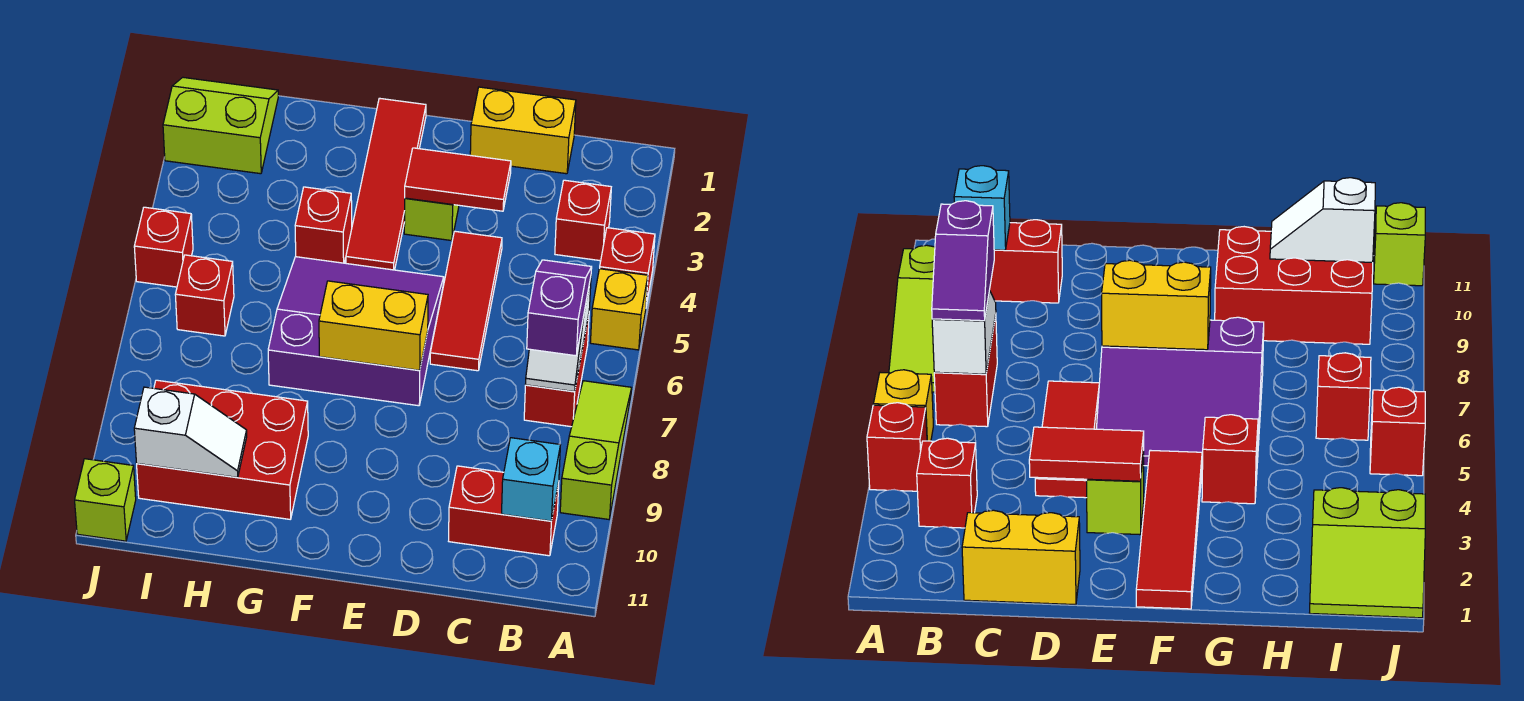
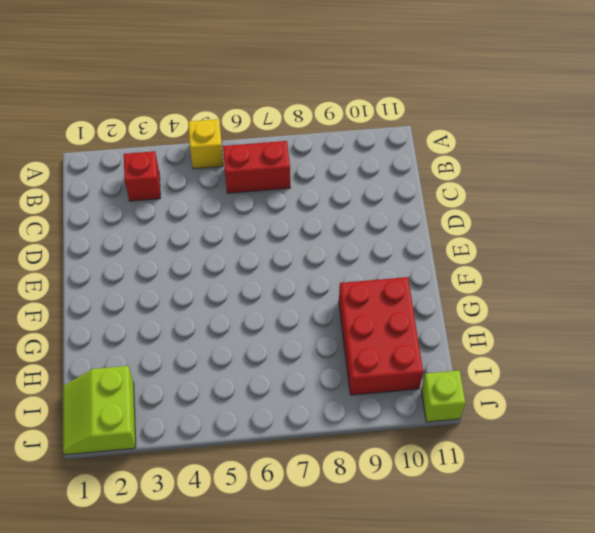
none -> red brick A4 level 1
none -> lime slope A7:A9 level 1 top 9
none -> red brick B10:C10 level 1

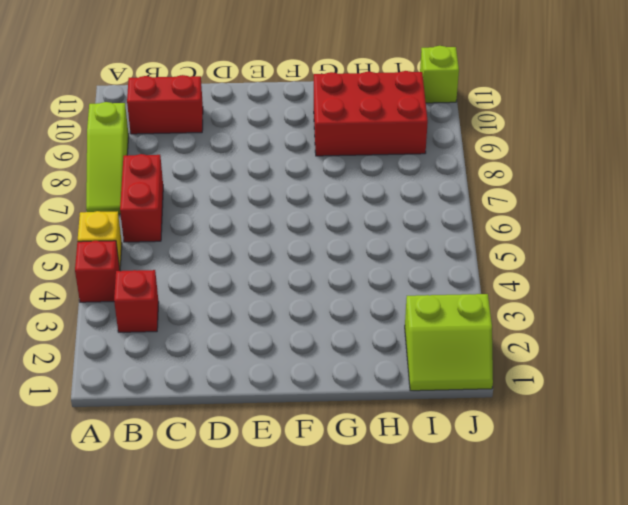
none -> yellow brick C1:D1 level 1
none -> red tile D4:D6 level 1
none -> lime brick E3 level 1

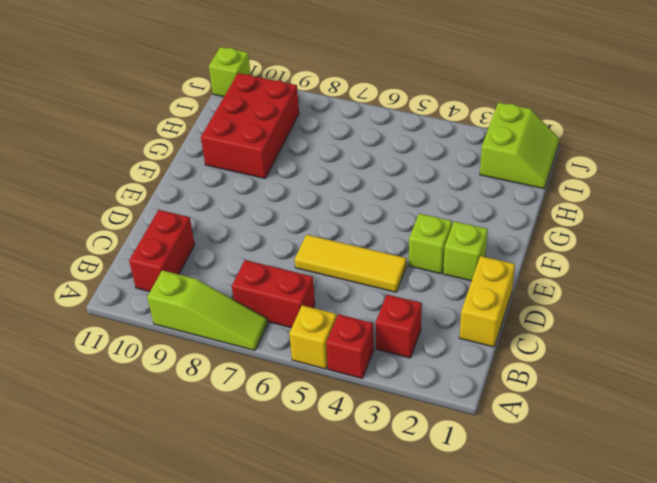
yellow tile D4:D6 level 1 -> red tile D4:D6 level 1
lime brick E2 level 1 -> none
none -> purple slope E5:G7 level 1 top 7
none -> red tile F1:F4 level 1
none -> red brick G4 level 1

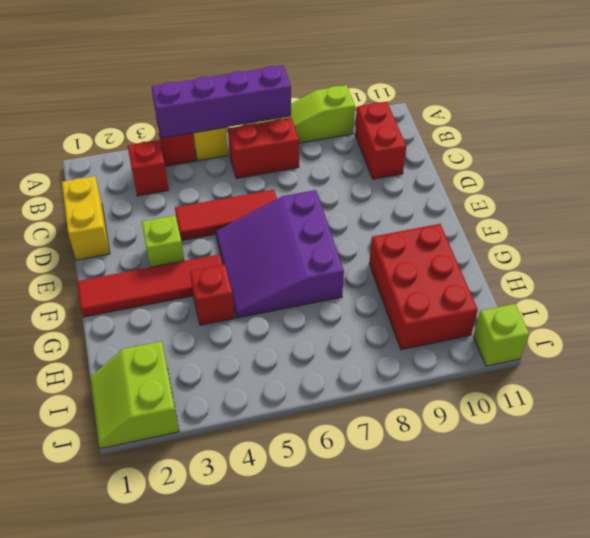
purple brick A4:A7 level 2 -> none
none -> red brick I6 level 1
none -> red brick J5 level 1
none -> white slope B6:B7 level 2 top 6

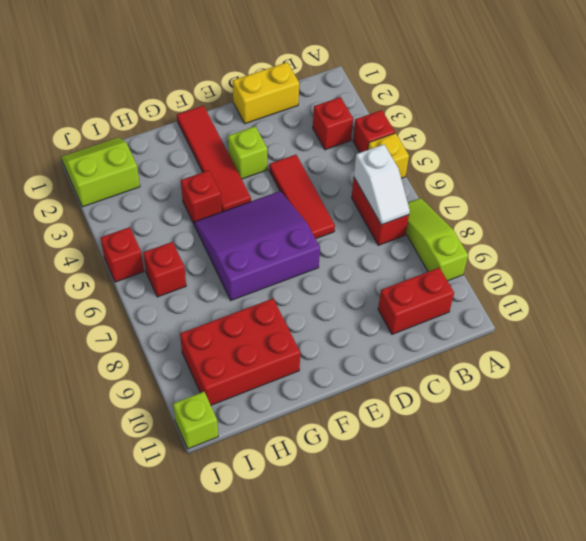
none -> cyan brick B10 level 2
none -> red tile D3:E3 level 2
none -> yellow brick E7:F7 level 2

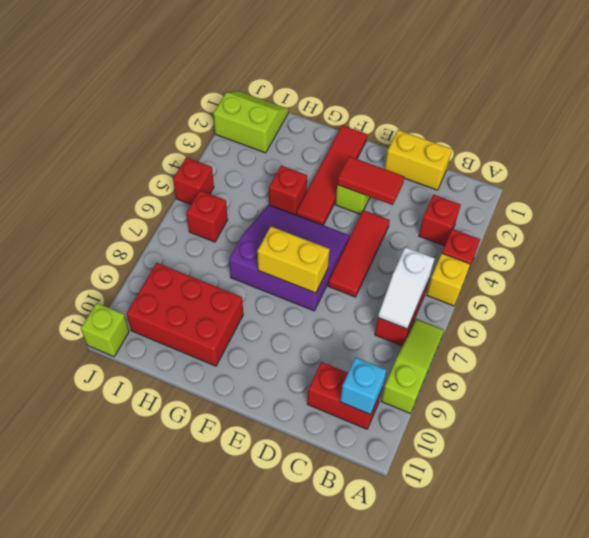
none -> white slope H10:I10 level 2 top I
none -> purple slope B6:B7 level 3 top 7

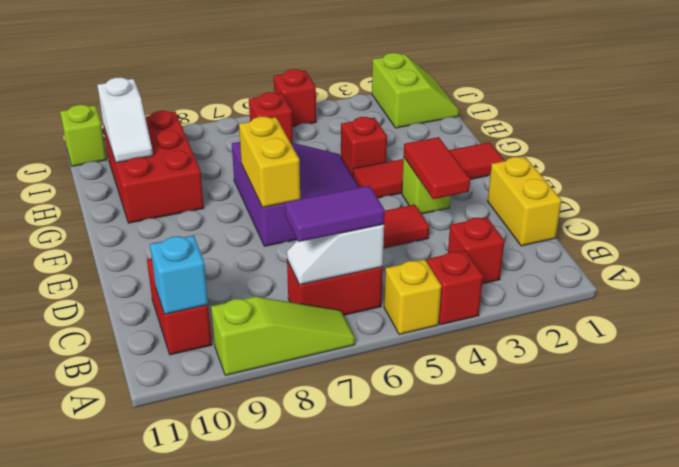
purple tile B6:B7 level 3 -> purple slope B6:B7 level 3 top 7

